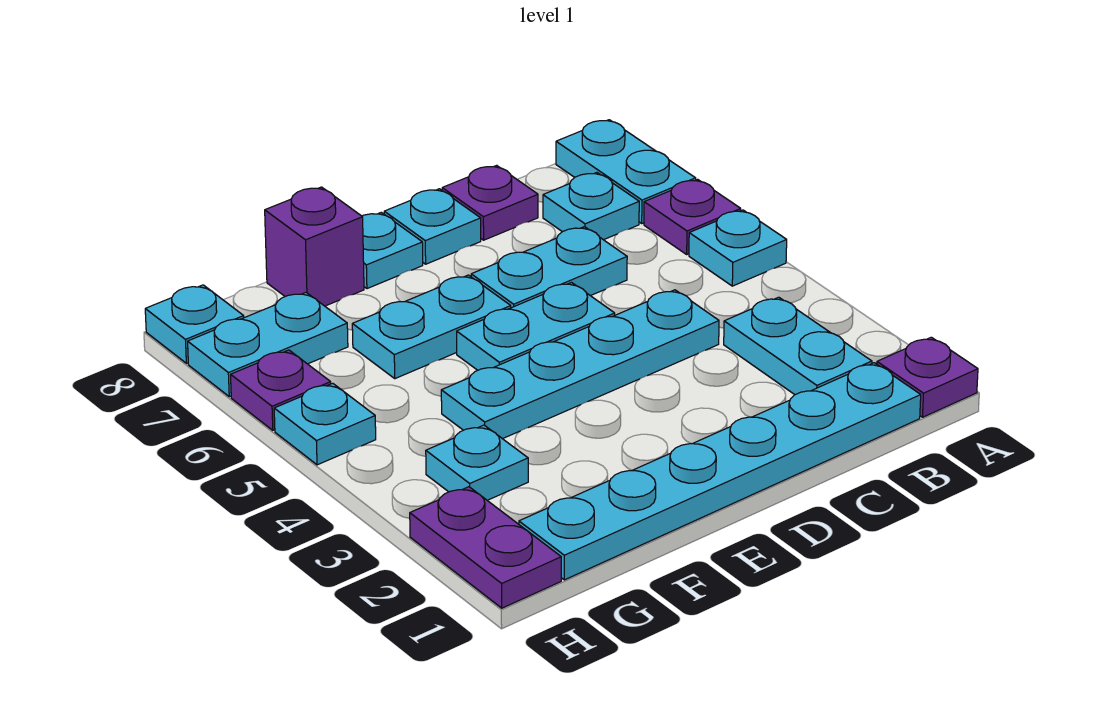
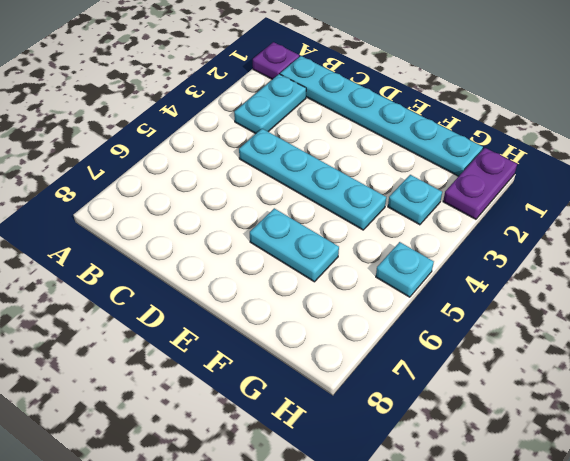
none -> cyan plate A5 level 1
none -> purple plate A6 level 1
none -> cyan plate A7:A8 level 1

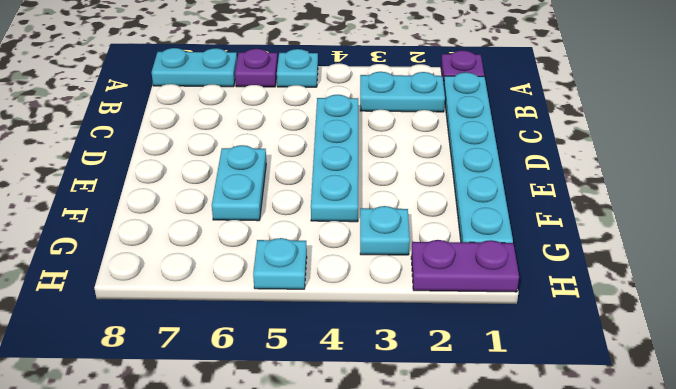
none -> cyan plate B7 level 1
none -> cyan plate C6:D6 level 1
none -> purple plate C8 level 1

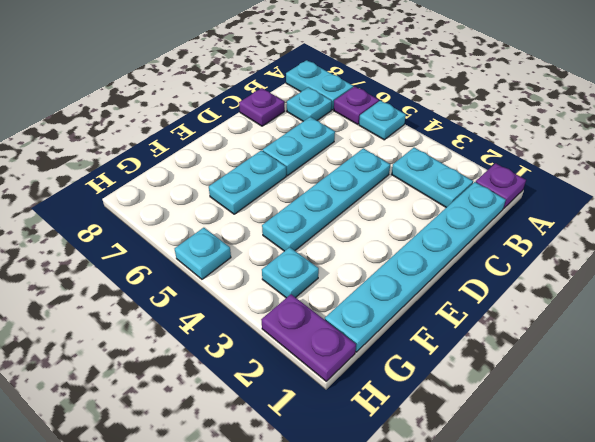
none -> cyan plate D5:E5 level 1
none -> cyan plate D8 level 1
none -> cyan plate E8 level 1

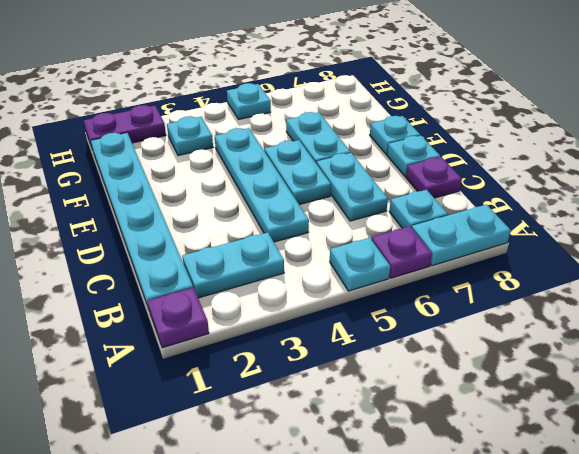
none -> purple brick F8 level 1
none -> cyan plate G7:H7 level 1
none -> purple plate H6 level 1

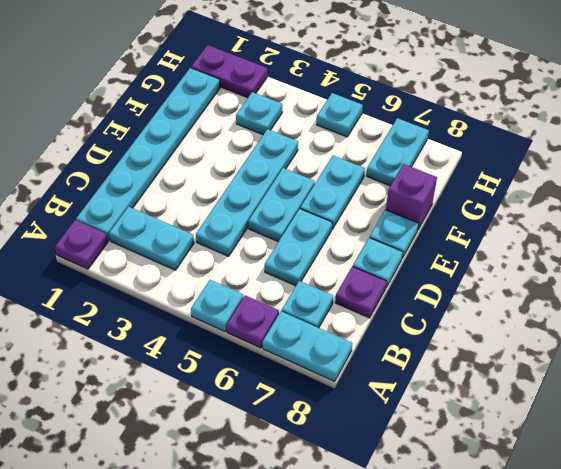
none -> purple plate H6 level 1
none -> cyan plate H8 level 1

